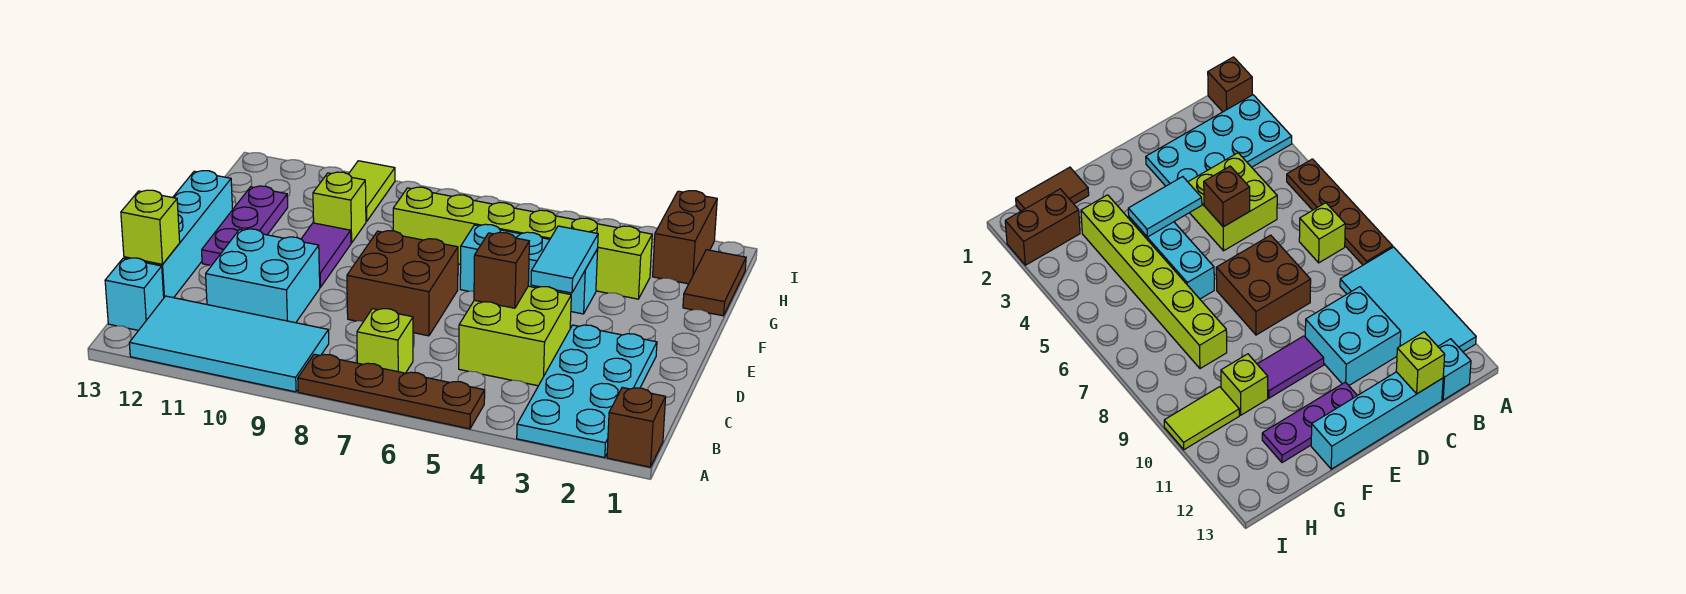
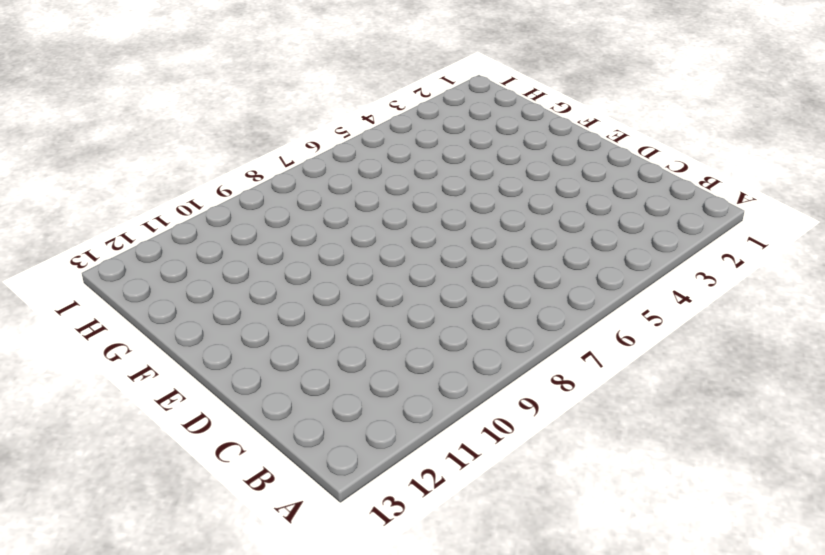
none -> brown brick A1 level 1
none -> cyan plate A2:D3 level 1
none -> brown plate A5:A8 level 1

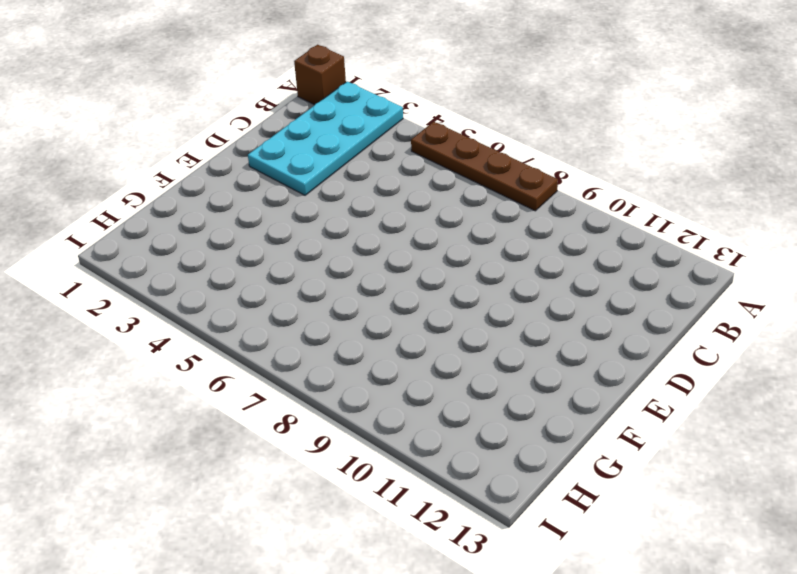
none -> cyan tile A9:B12 level 1
none -> lime brick B7 level 1
none -> cyan brick B13 level 1

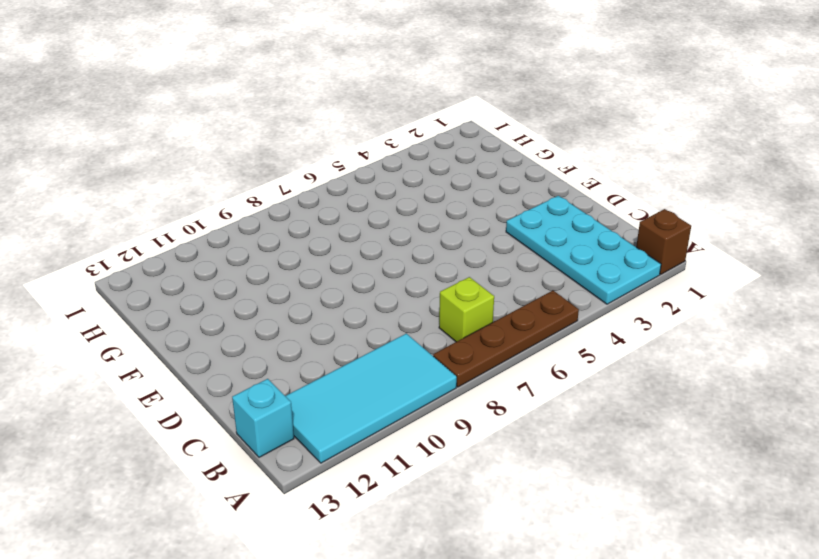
none -> lime brick C4:D5 level 1
none -> cyan brick C10:D11 level 1
none -> cyan brick C13:F13 level 1

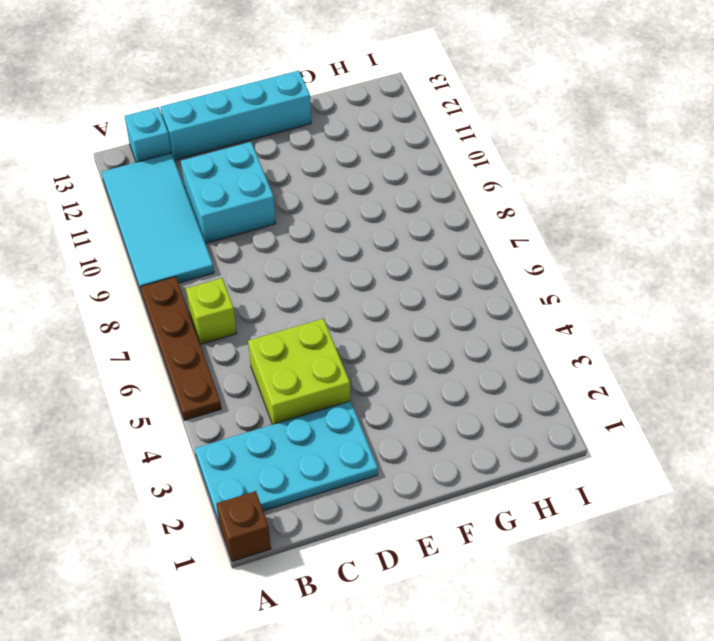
none -> brown brick D7:E8 level 1
none -> purple tile E10:F10 level 1
none -> purple plate E12:G12 level 1

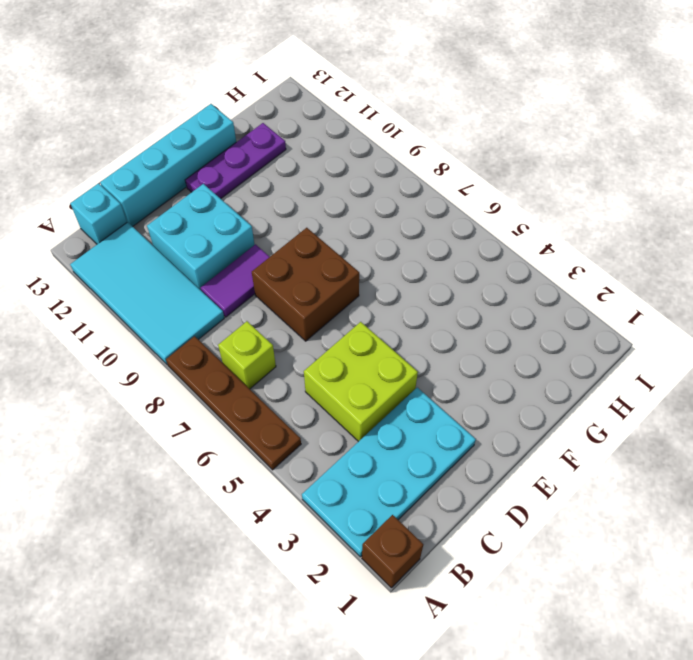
purple tile C9:D9 level 1 -> purple tile E10:F10 level 1
none -> cyan brick F4:F6 level 1
none -> brown tile G1:H1 level 1
none -> lime brick G3:G8 level 1

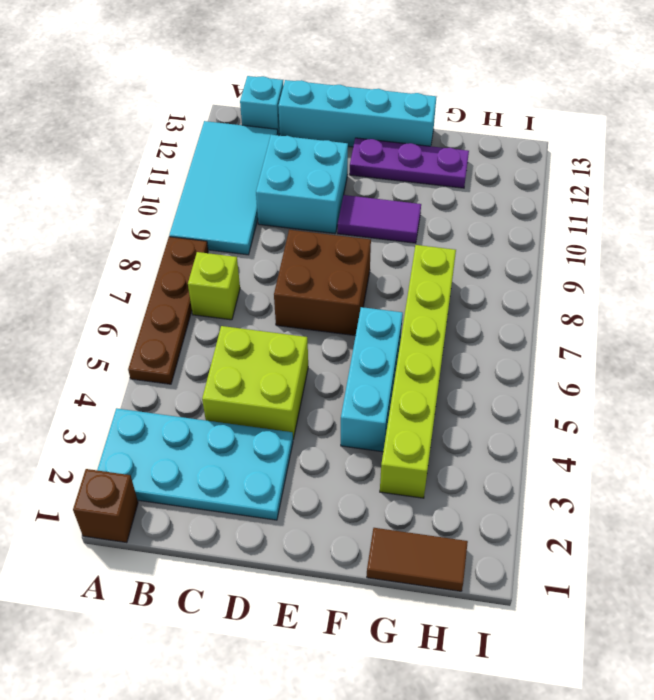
none -> lime brick G10 level 1
none -> brown brick H2:I2 level 1
none -> lime tile H10:I10 level 1

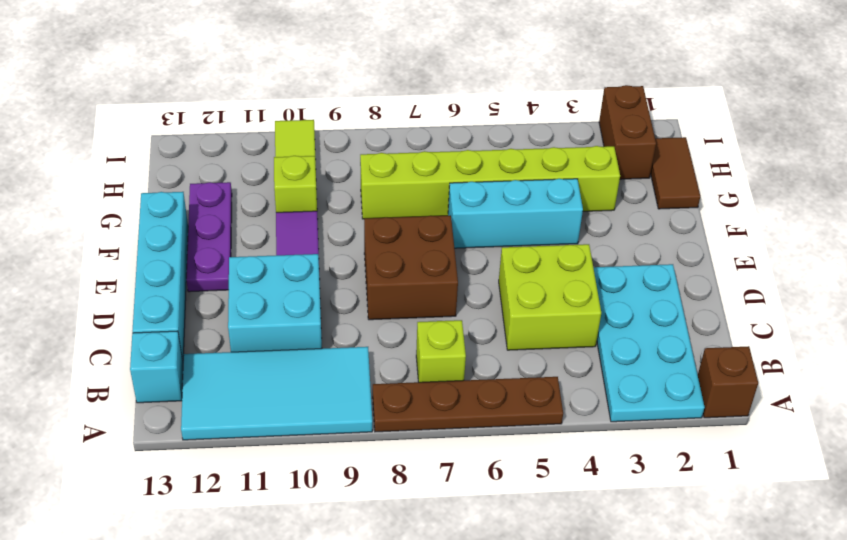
none -> lime brick C13 level 2
none -> brown brick D5 level 2
none -> cyan tile E4:F4 level 2

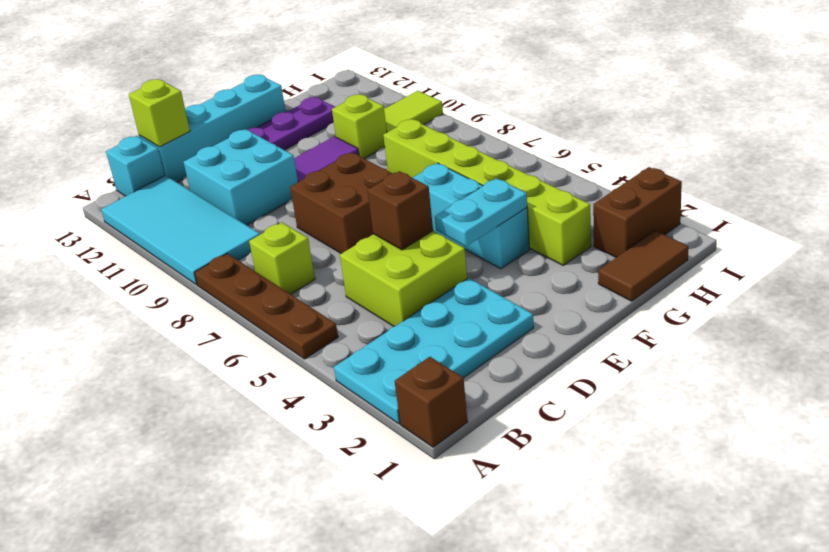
cyan plate E4:F4 level 2 -> cyan tile E4:F4 level 2

